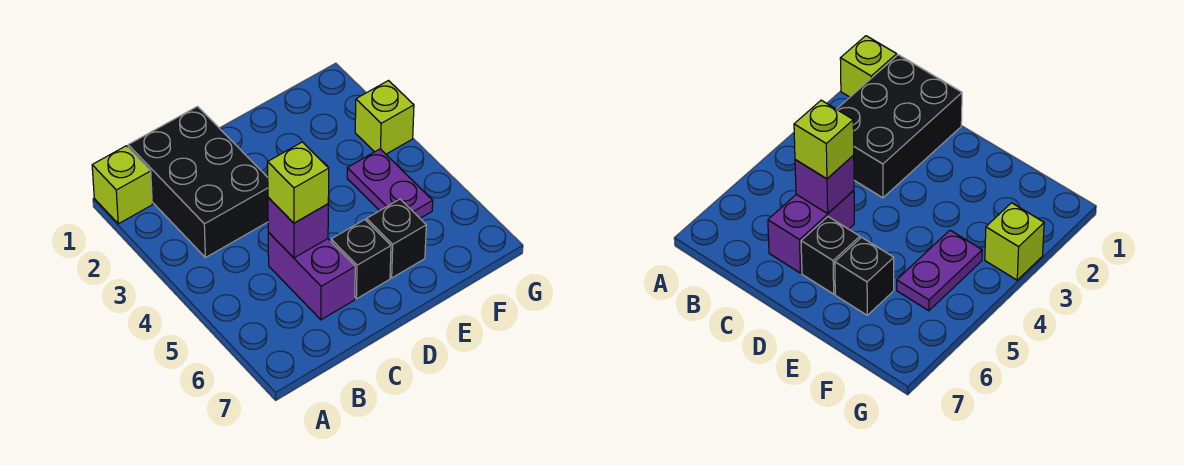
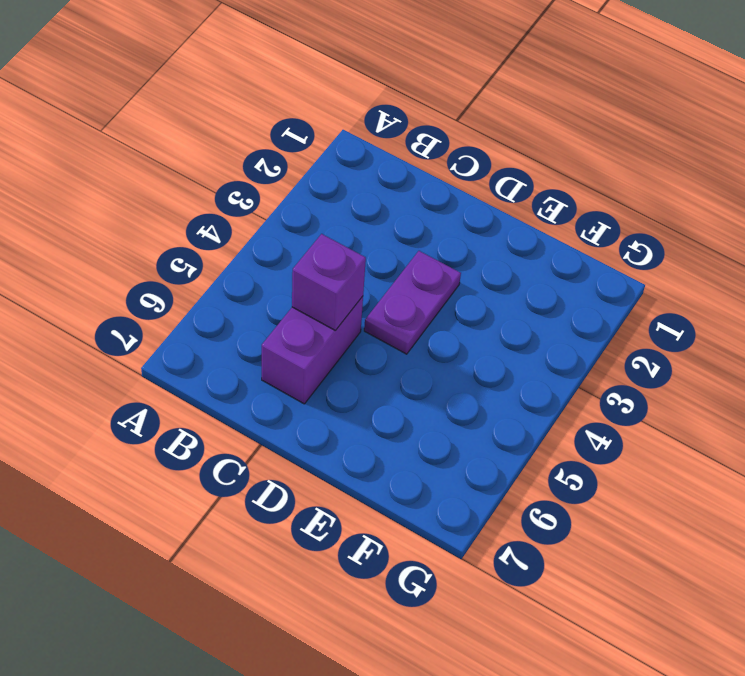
purple plate D3:D4 level 1 -> purple plate F4:F5 level 1
none -> lime brick A1 level 1
none -> black brick B1:C3 level 1

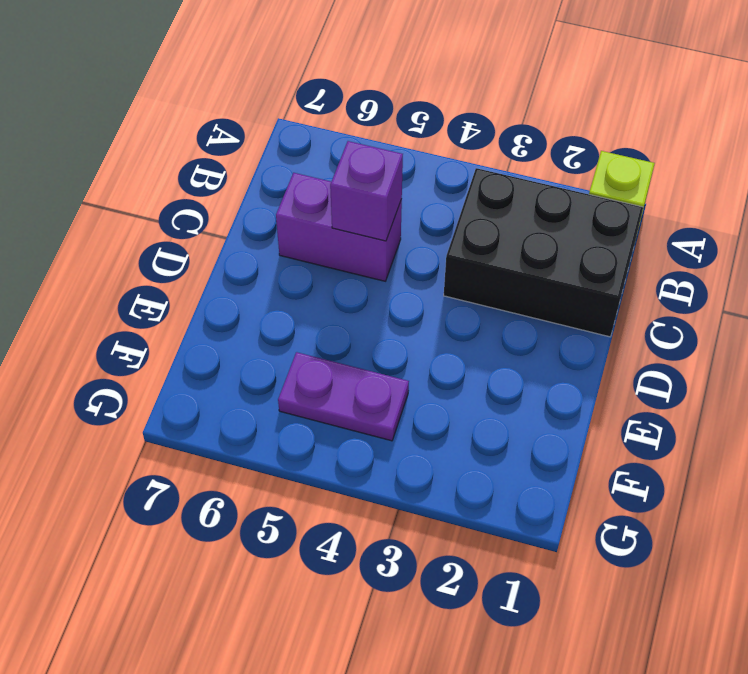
none -> black brick D6 level 1
none -> black brick E6 level 1

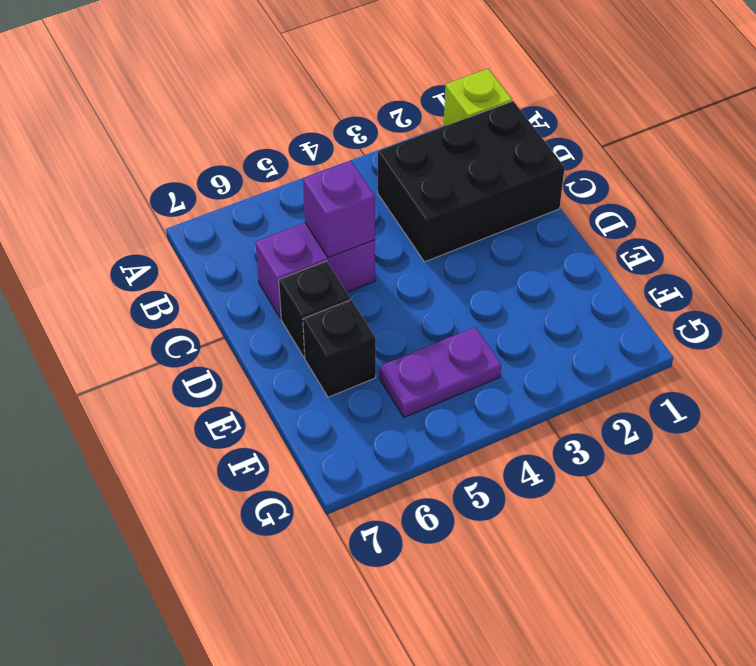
none -> lime brick G3 level 1
none -> lime brick C5 level 3

